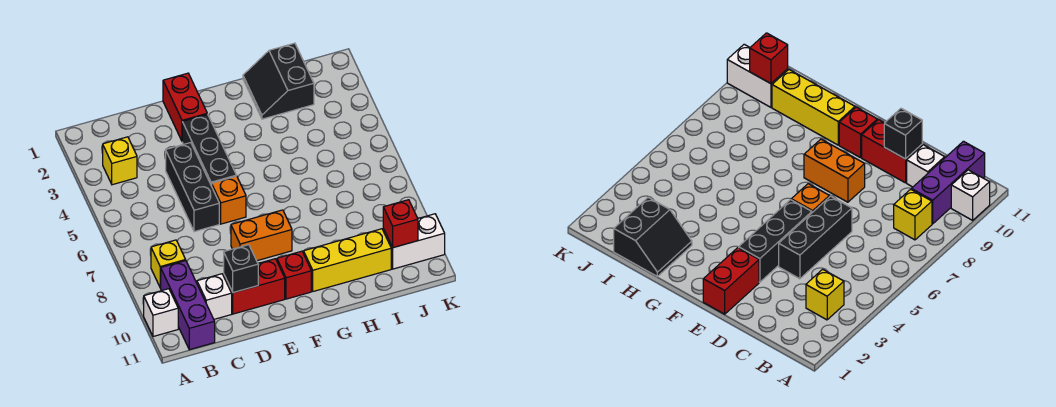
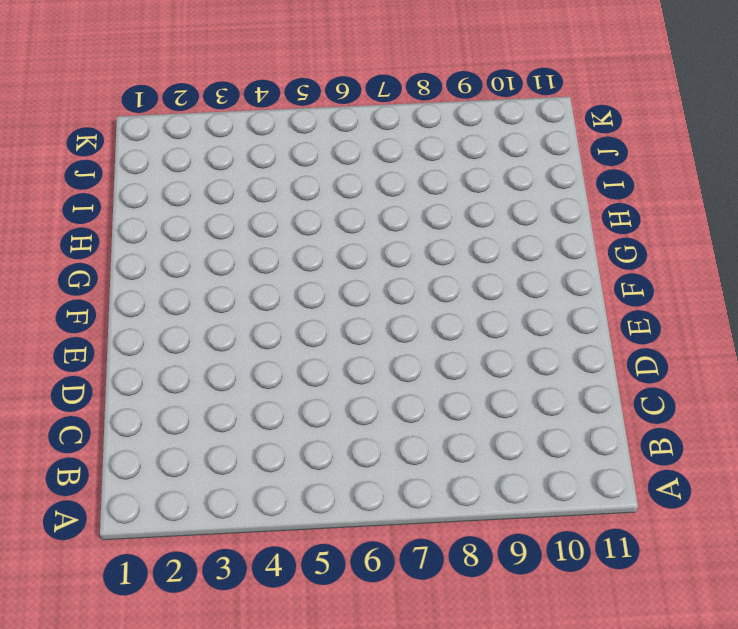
none -> white brick A10 level 1
none -> yellow brick B3 level 1
none -> yellow brick B8 level 1

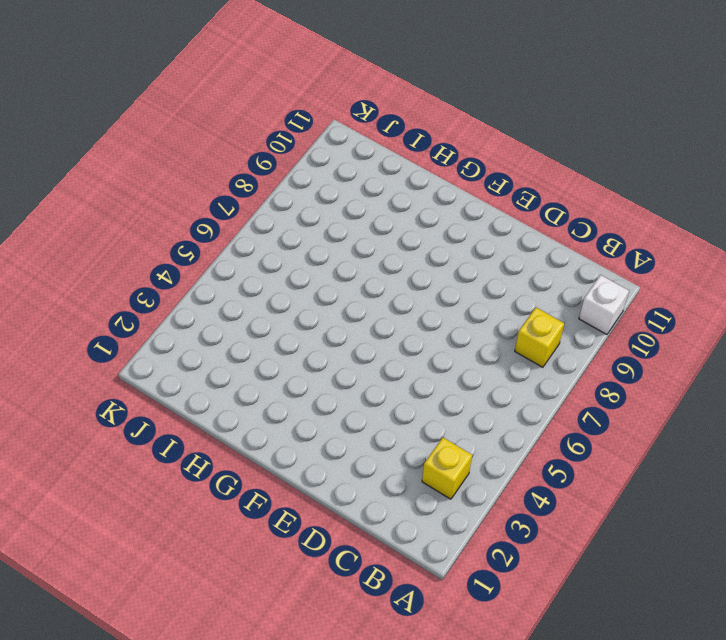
none -> purple brick B9:B11 level 1
none -> white brick C10 level 1
none -> black brick D4:D6 level 1

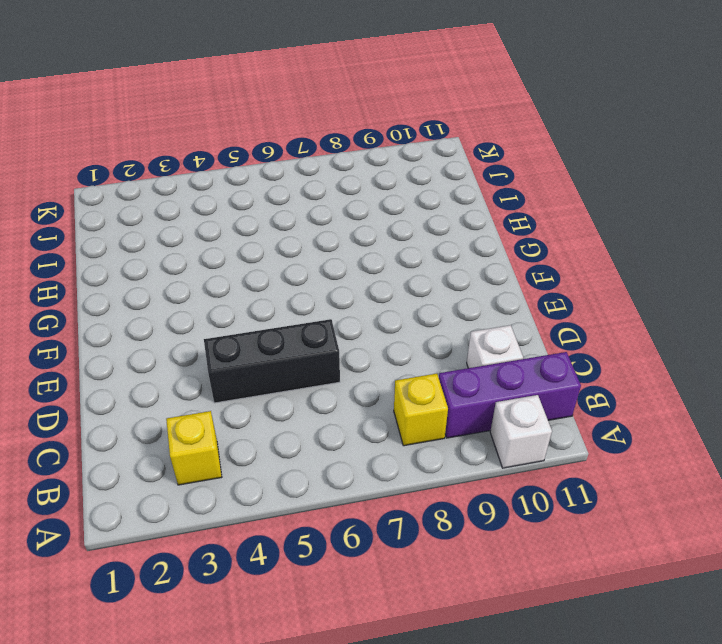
none -> red brick D10:E10 level 1
none -> red brick E1:E2 level 1
none -> black brick E3:E5 level 1

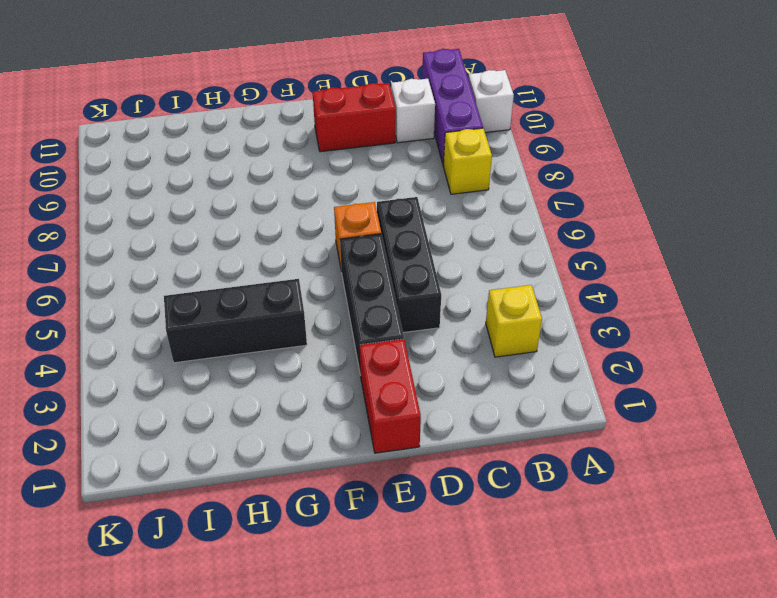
black brick G4:I4 level 1 -> none
none -> orange brick E8:F8 level 1
none -> red brick F10 level 1
none -> yellow brick G10:I10 level 1

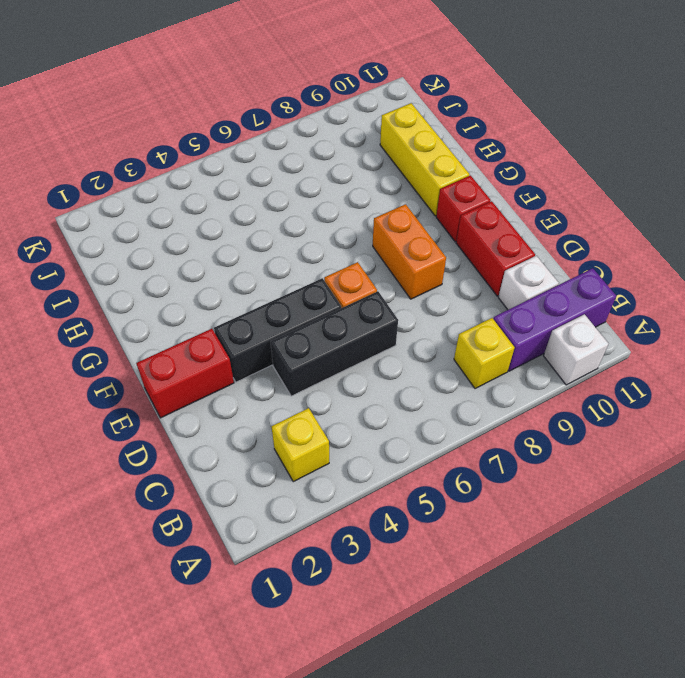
none -> black slope H1:I2 level 1 top I
none -> white brick J10:K10 level 1
none -> black brick D10 level 2

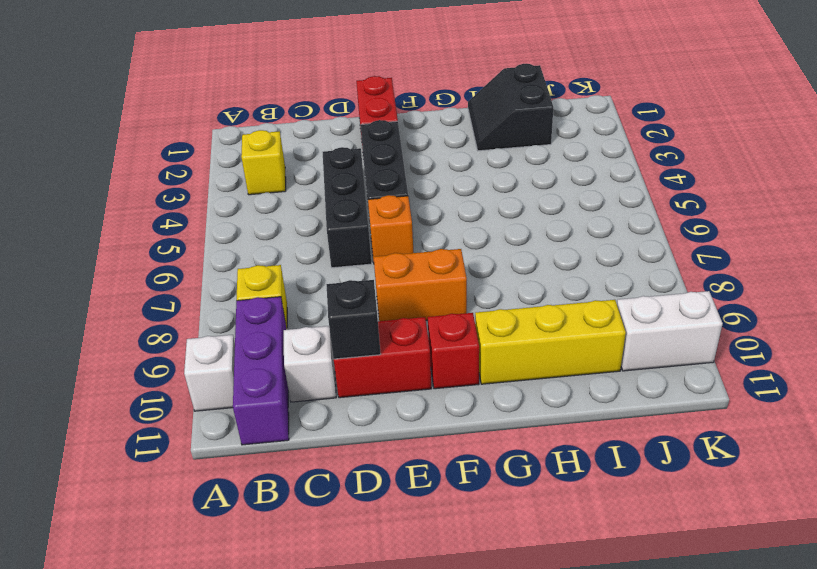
none -> red brick J10 level 2

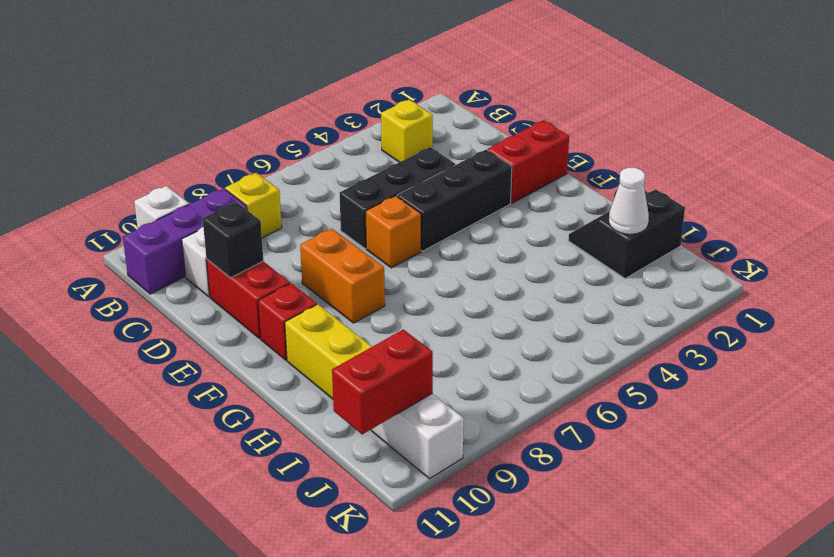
white cone I2 level 2 -> none
red brick J10:J11 level 2 -> red brick J10 level 2

